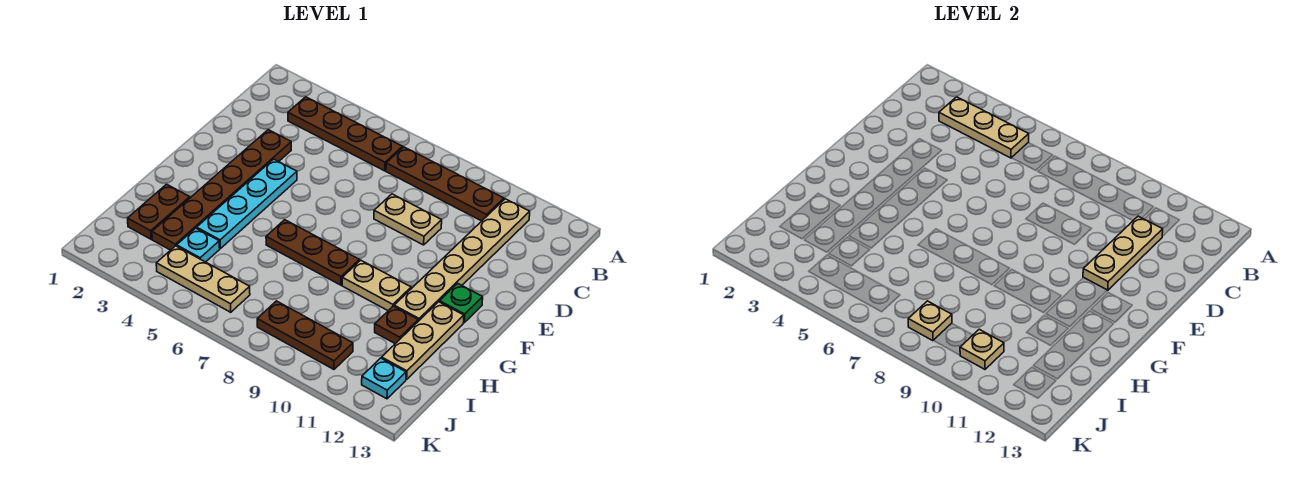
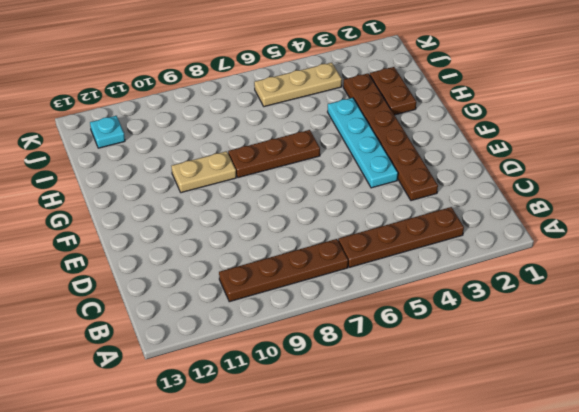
none -> tan plate B11:G11 level 1
none -> tan plate D8:D9 level 1
none -> green plate F12 level 1

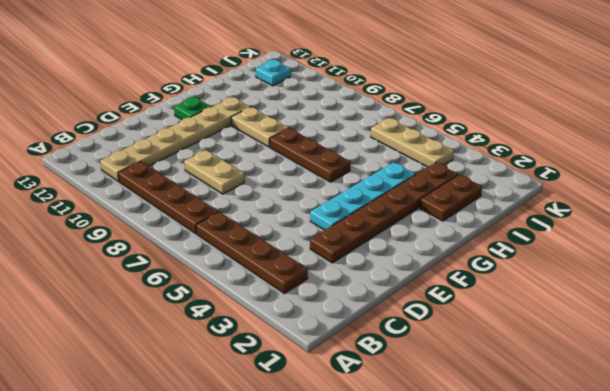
none -> tan plate G12:I12 level 1
none -> brown plate H11 level 1
none -> cyan plate I4 level 1

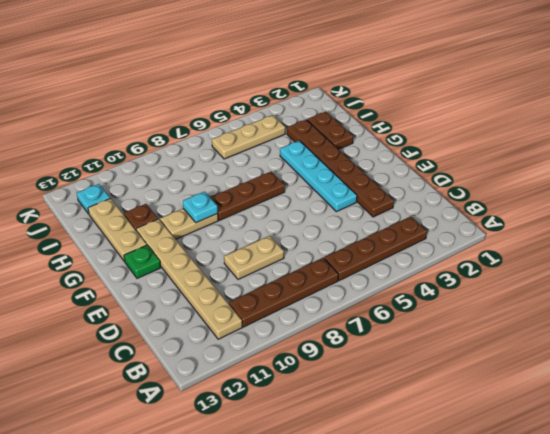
cyan plate G9 level 2 -> cyan plate I4 level 1
none -> brown plate J8:J10 level 1
none -> tan plate B3:B5 level 2
none -> tan plate C11:E11 level 2

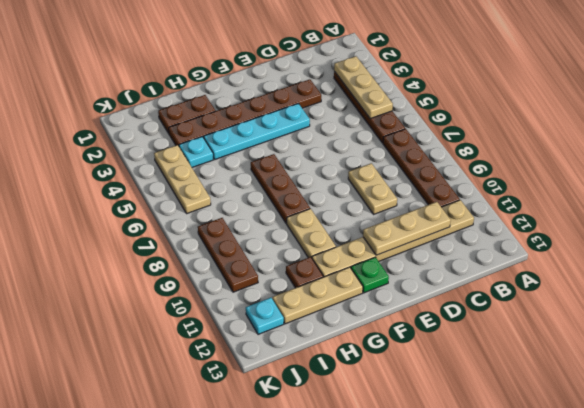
none -> tan plate J8 level 2
none -> tan plate J10 level 2

